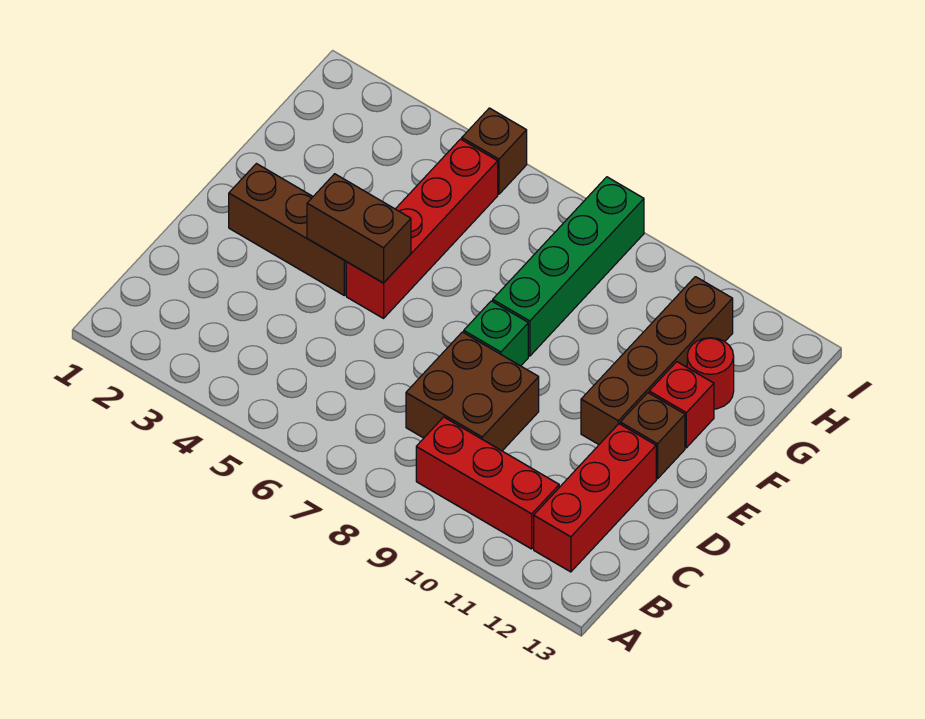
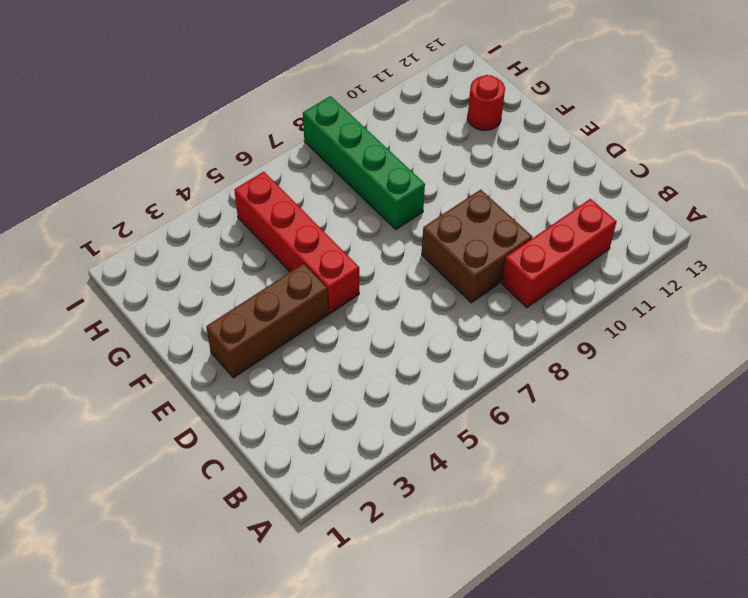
none -> red brick B12:D12 level 1
none -> green brick E8 level 1
none -> brown brick E11:H11 level 1

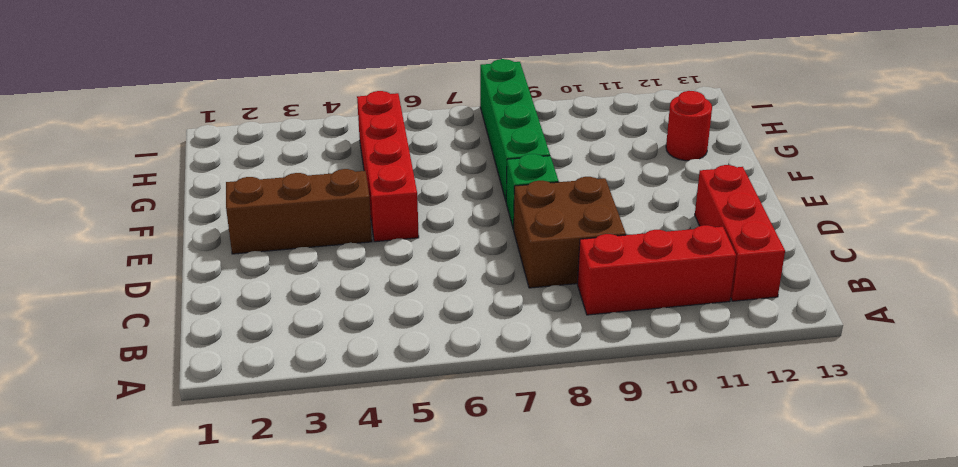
none -> brown brick E11:H11 level 1
none -> brown brick E12 level 1
none -> red brick F12 level 1

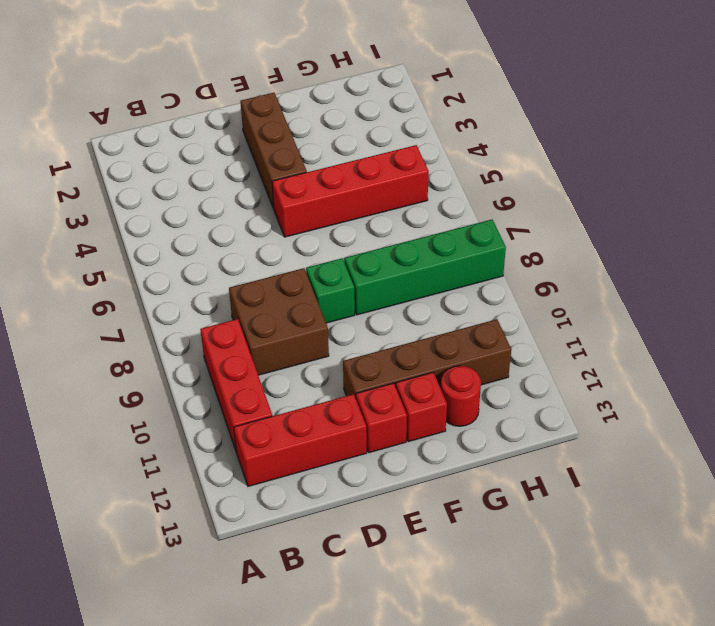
red brick E12 level 1 -> brown brick E12 level 1
none -> brown brick I5 level 1
none -> brown brick E4:E5 level 2

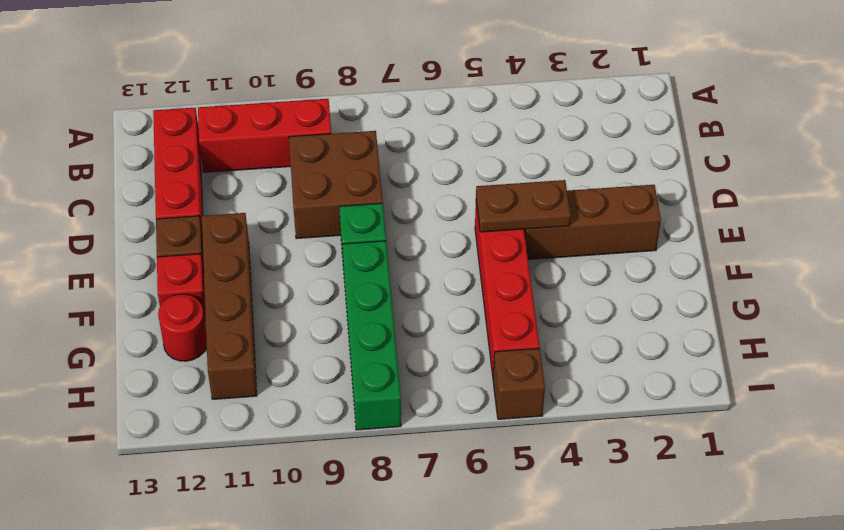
brown plate E4:E5 level 2 -> brown brick E4:E5 level 2

